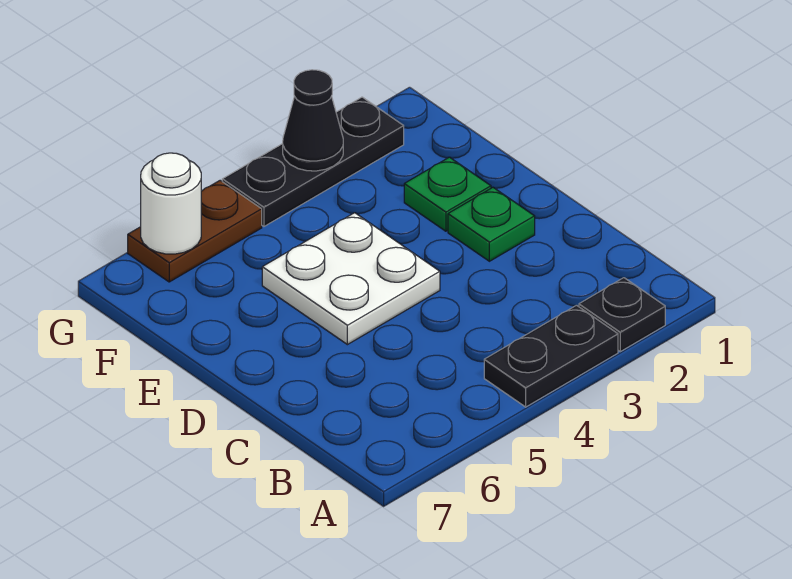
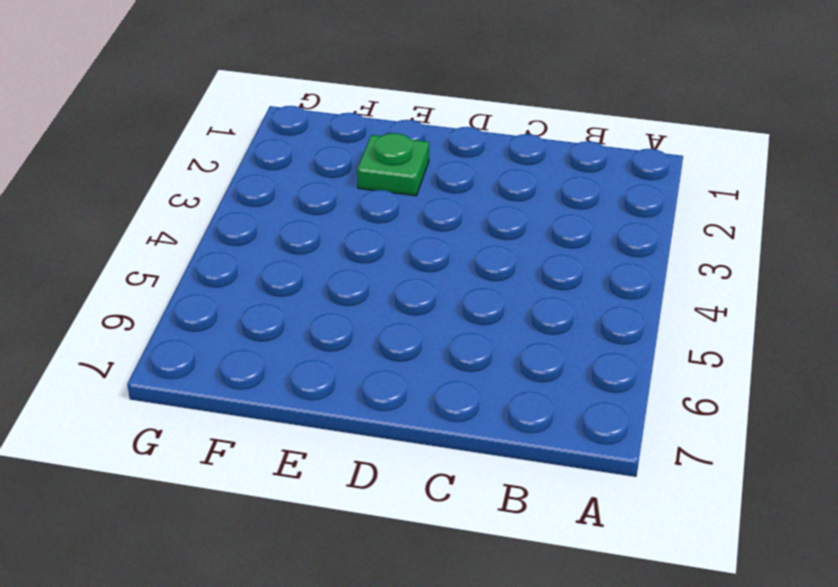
none -> black plate A2 level 1
none -> black plate A3:A4 level 1

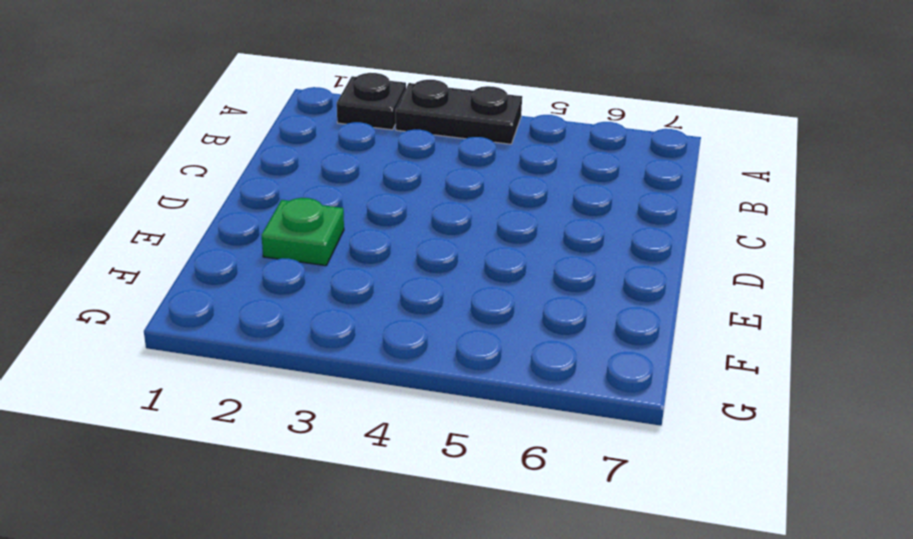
none -> green plate D2 level 1
none -> white plate D4:E5 level 1

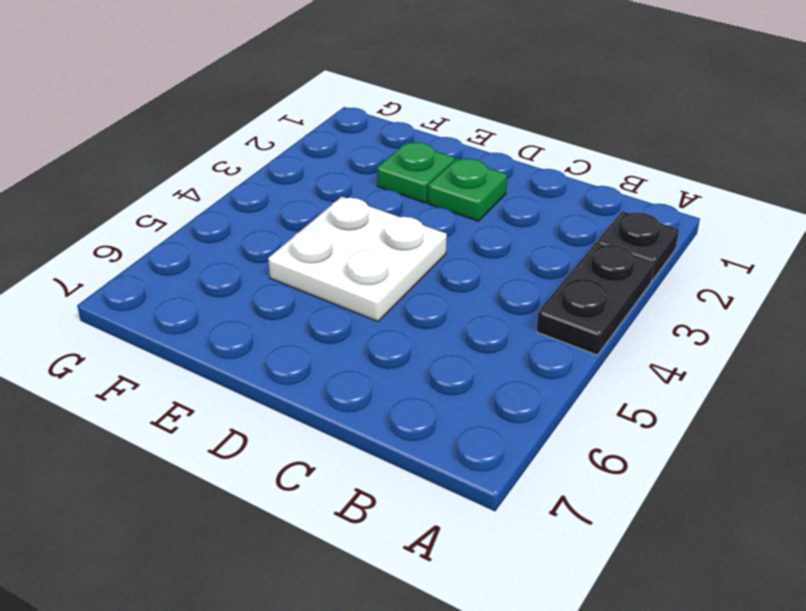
none -> black plate G2:G4 level 1
none -> brown plate G5:G6 level 1

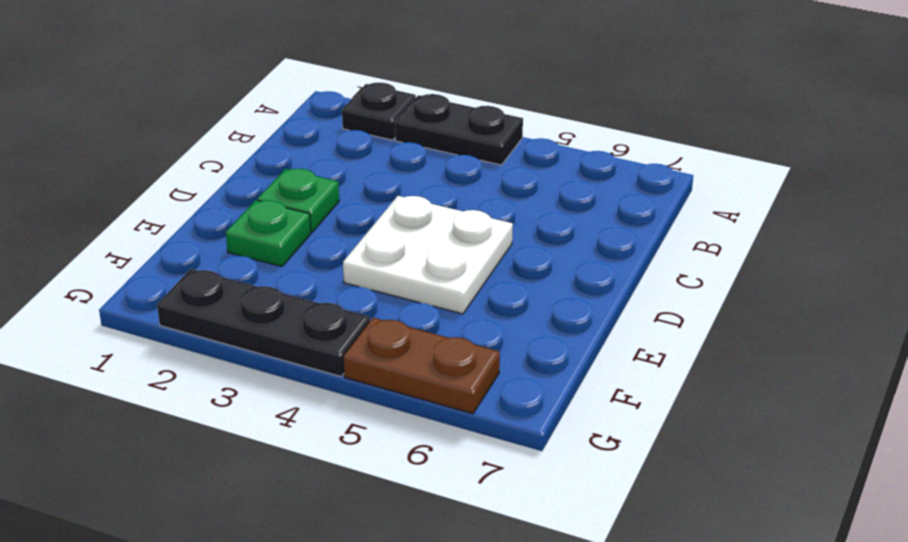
none -> black cone G3 level 2
none -> white round brick G6 level 2

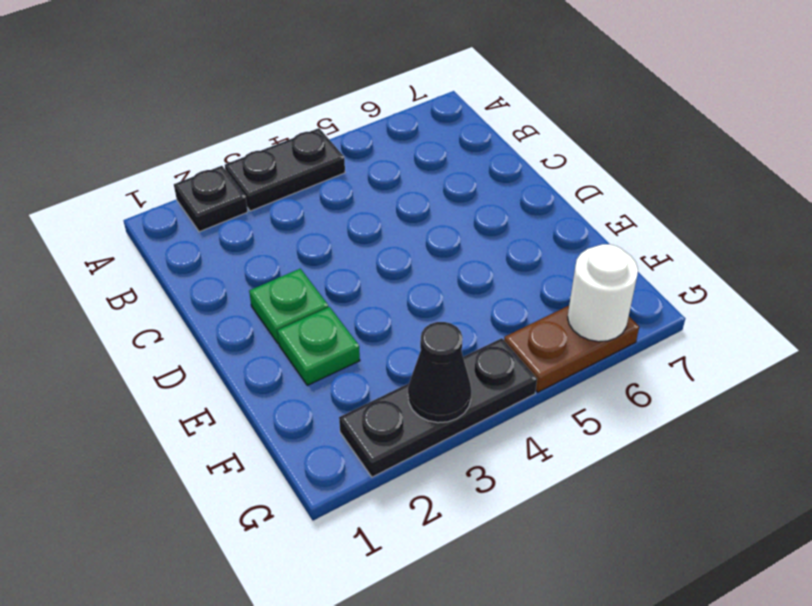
none -> white plate D4:E5 level 1

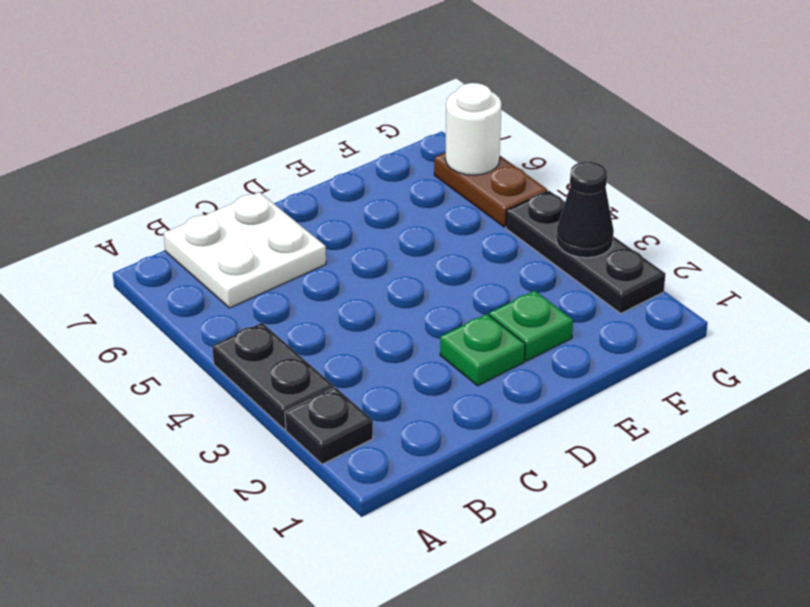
white plate B6:C7 level 1 -> white plate D4:E5 level 1

